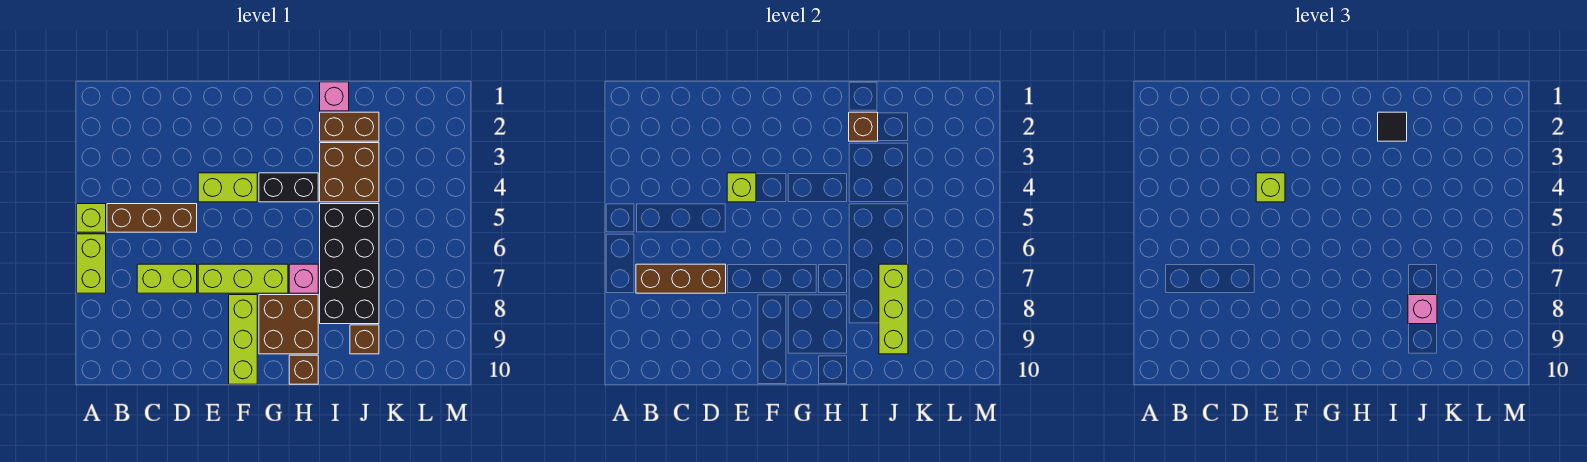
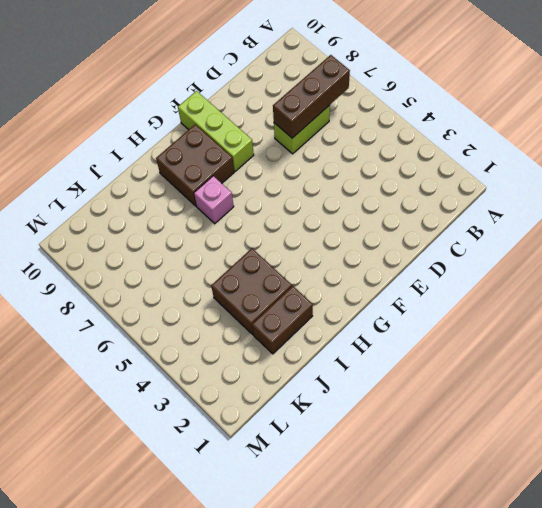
none -> lime brick A5 level 1
none -> lime brick A6:A7 level 1
none -> brown brick B5:D5 level 1

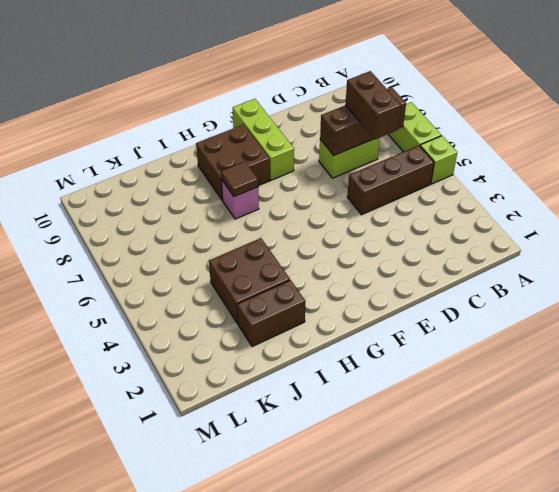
brown brick C6:C7 level 3 -> none
brown tile H7 level 2 -> none
none -> lime brick E4:F4 level 1
none -> lime brick E7:G7 level 1
none -> black brick G4:H4 level 1

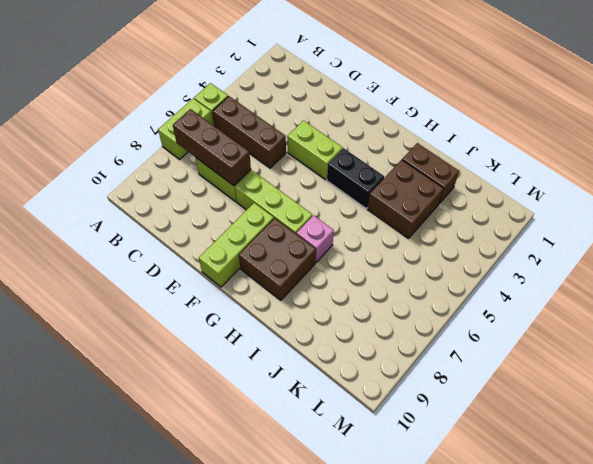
none -> brown brick H10 level 1
none -> pink brick I1 level 1
none -> black brick I5:J8 level 1

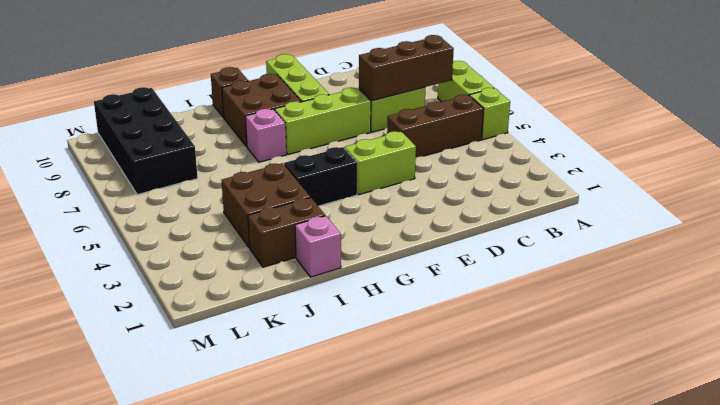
black brick K7:L10 level 1 -> black brick I5:J8 level 1
none -> brown brick J9 level 1
none -> lime brick E4 level 2
none -> brown brick I2 level 2

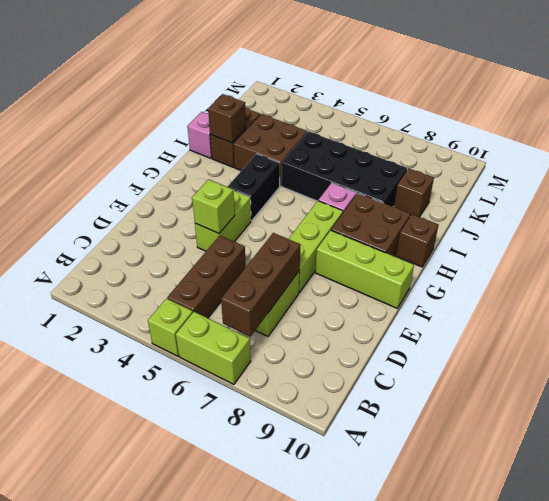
none -> lime brick J7:J9 level 2
none -> lime brick E4 level 3
none -> black tile I2 level 3

